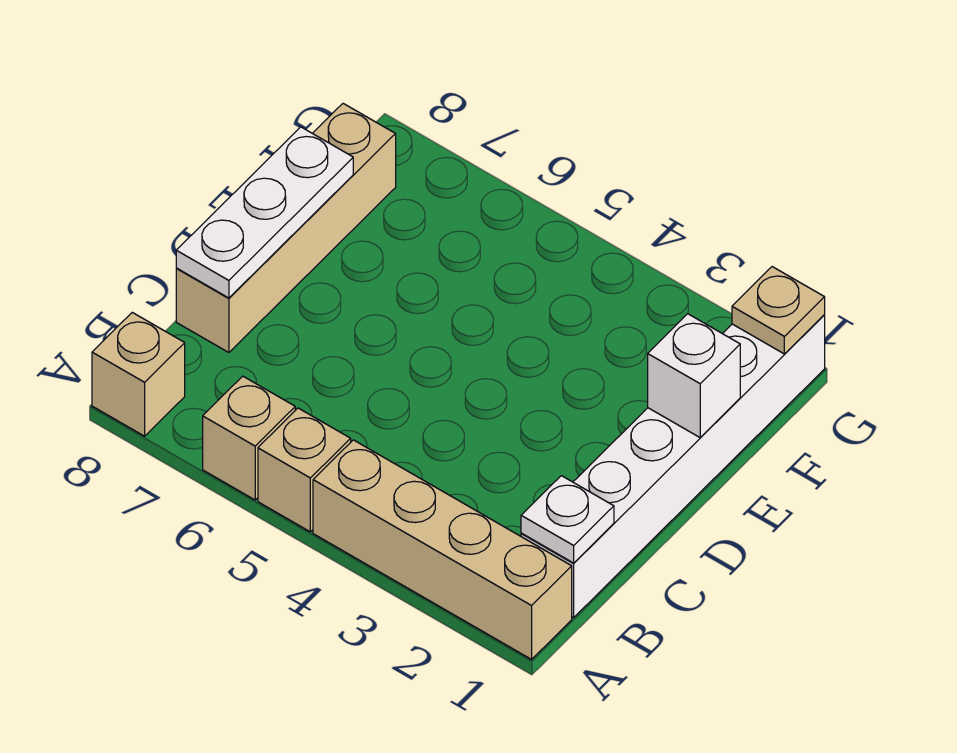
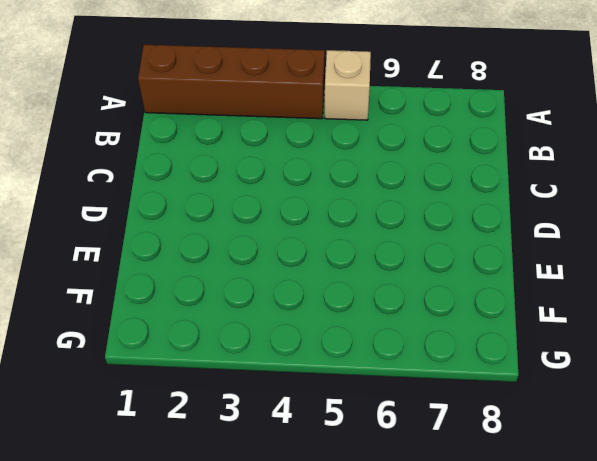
brown brick A1:A4 level 1 -> tan brick A1:A4 level 1
none -> tan brick A6 level 1
none -> tan brick A8 level 1

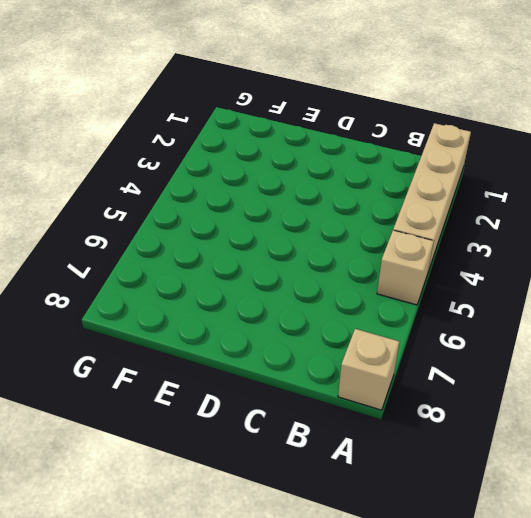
none -> tan brick A6 level 1
none -> white brick B1:G1 level 1

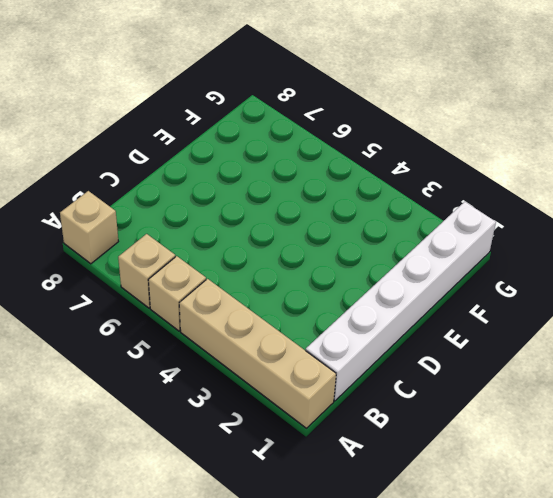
none -> tan brick C8:F8 level 1
none -> white plate B1 level 2

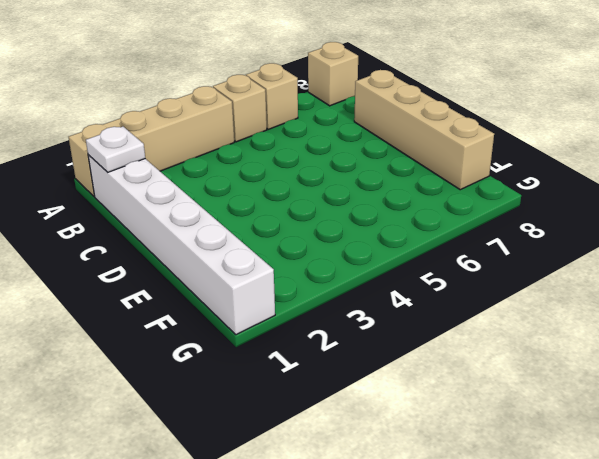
none -> white plate C8:E8 level 2
none -> white brick E1 level 2

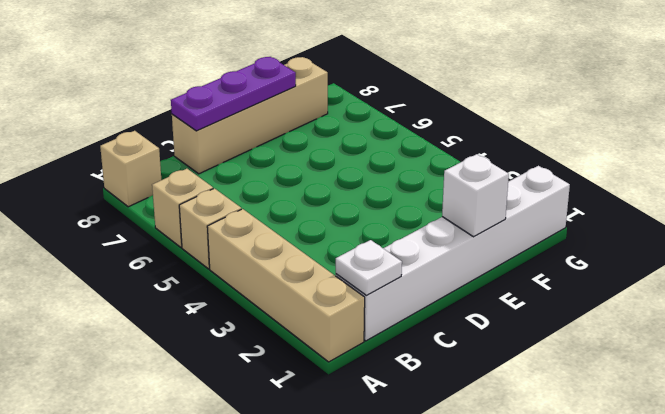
purple plate C8:E8 level 2 -> white plate C8:E8 level 2
none -> tan plate G1 level 2

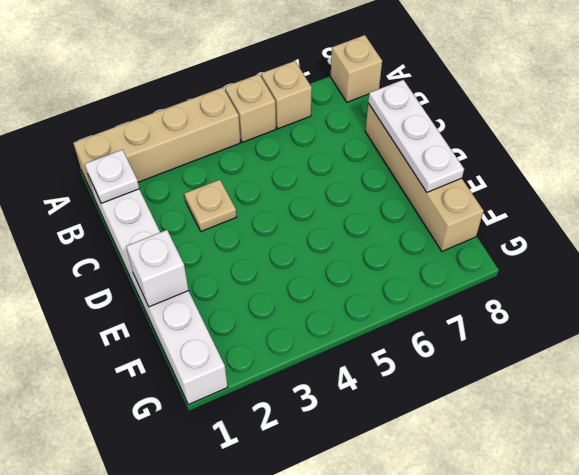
tan plate C3 level 1 -> tan plate G1 level 2

